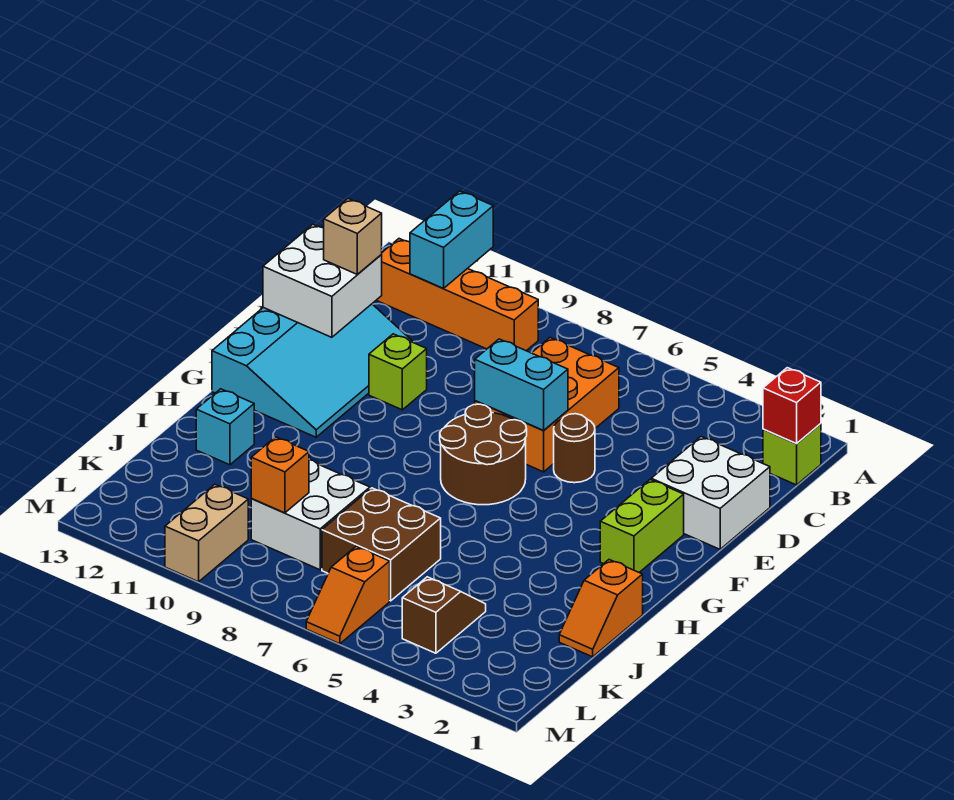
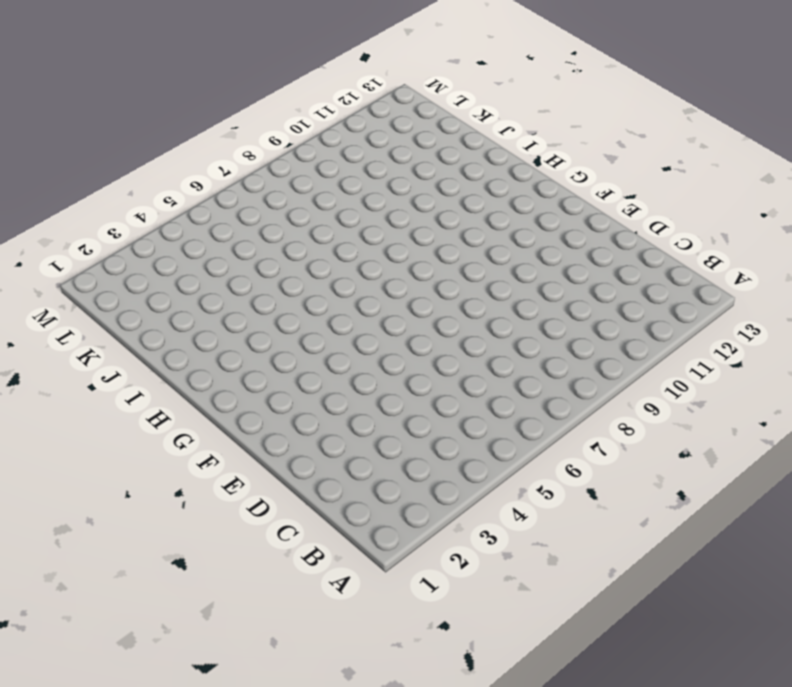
none -> lime brick B1 level 1
none -> orange brick B9:B12 level 1
none -> orange brick C6:E7 level 1

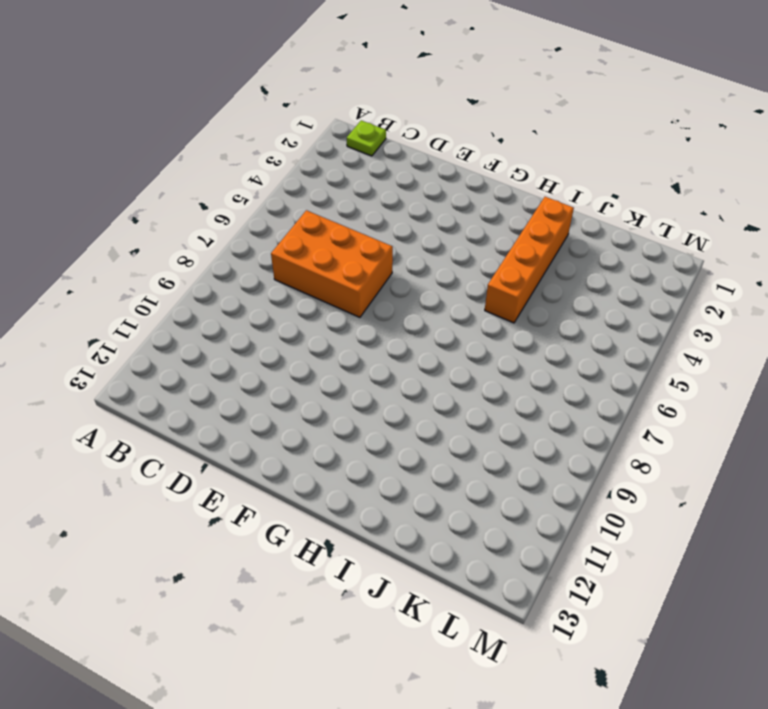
lime plate B1 level 1 -> lime brick B1 level 1
orange brick I2:I5 level 1 -> orange brick B9:B12 level 1
none -> white brick D1:E2 level 1
none -> cyan slope D11:G13 level 1 top 13
none -> brown round brick E5 level 1

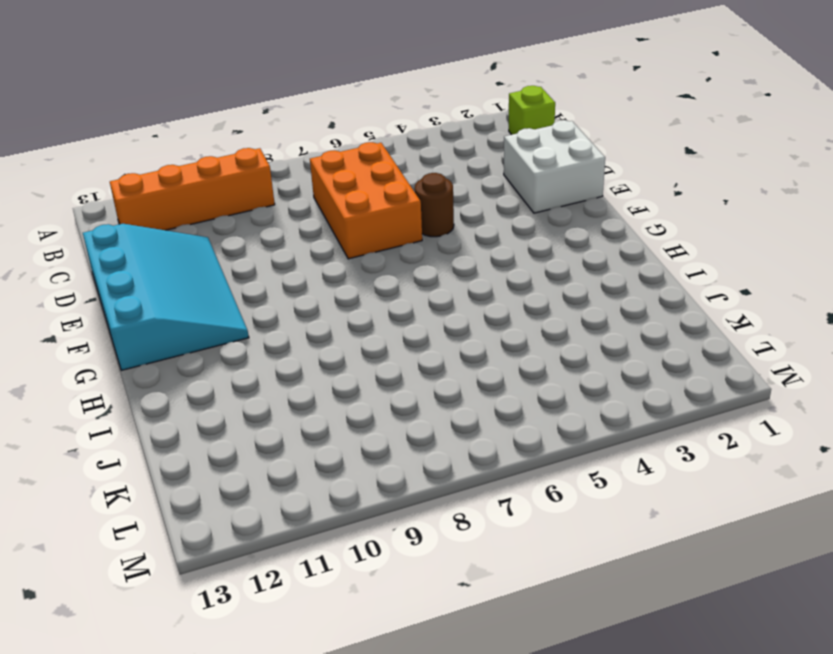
none -> lime brick E10 level 1
none -> lime brick F2:G2 level 1
none -> brown round brick F6:G7 level 1

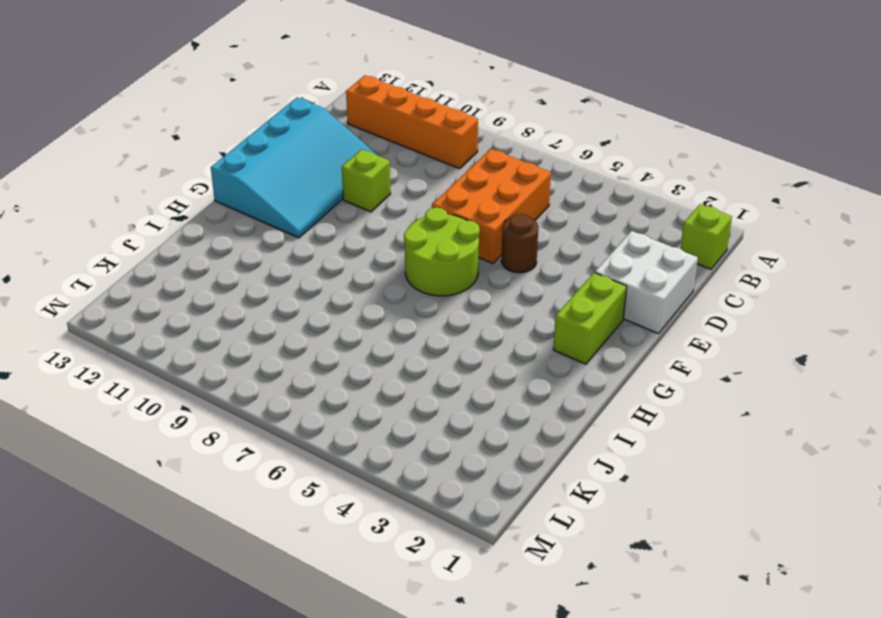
lime round brick F6:G7 level 1 -> brown round brick F6:G7 level 1
none -> orange slope I1:J1 level 1 top I
none -> cyan brick I12 level 1
none -> brown brick J6:K7 level 1

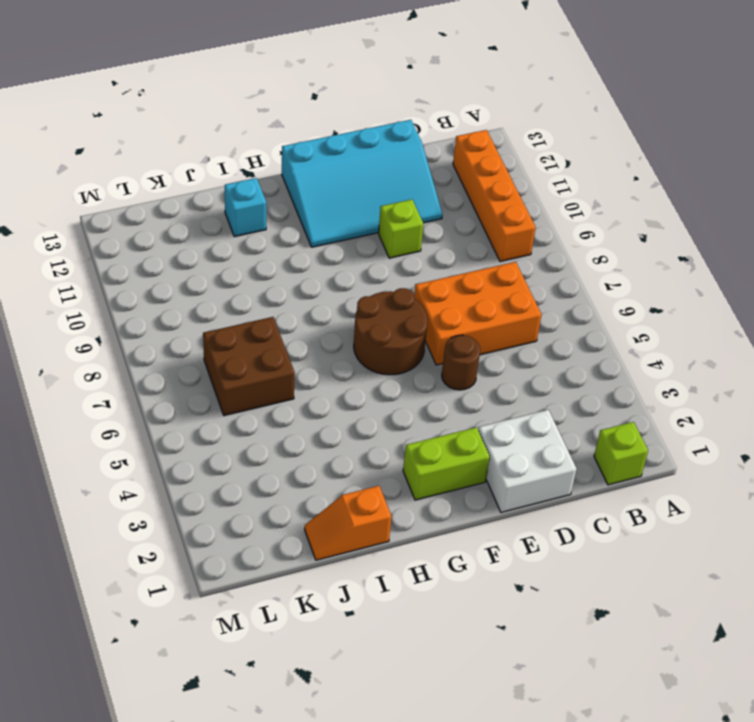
none -> white brick J8:K9 level 1
none -> brown slope K4:L4 level 1 top L
none -> orange slope L6:M6 level 1 top L

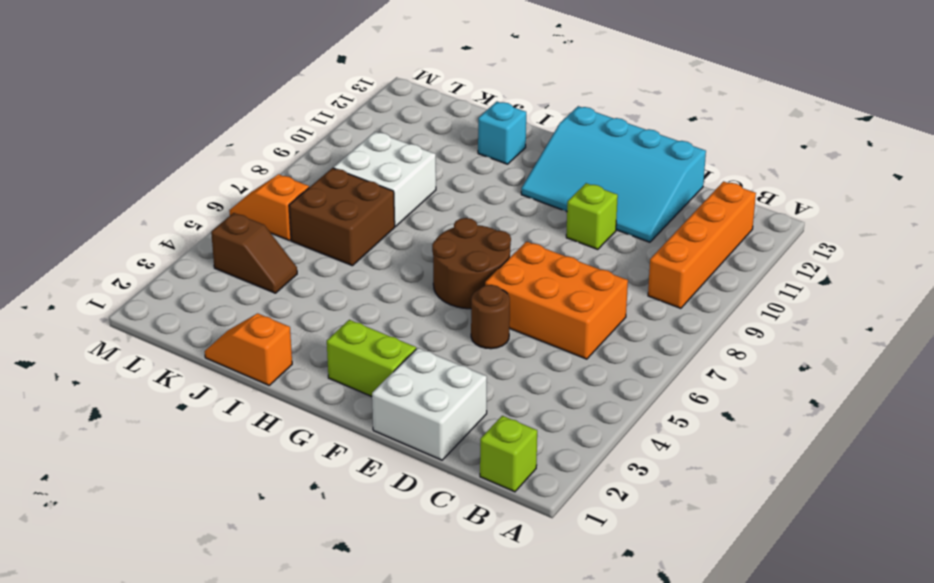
none -> tan brick L10:M10 level 1
none -> cyan brick A11:B11 level 2
none -> red brick B1 level 2

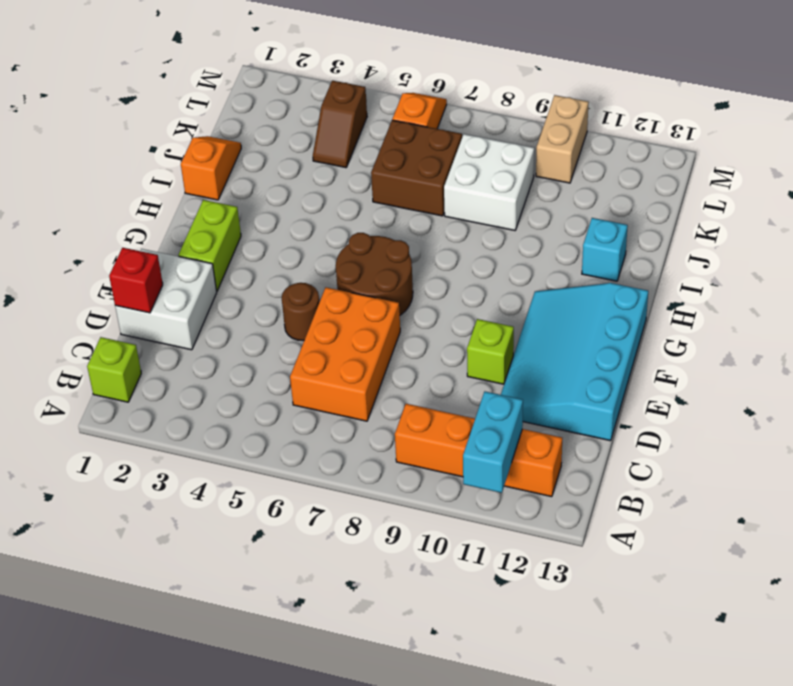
red brick D1 level 2 -> red brick B1 level 2
none -> white brick D12:E13 level 2
none -> cyan brick E6:E7 level 2
none -> orange brick K9 level 2

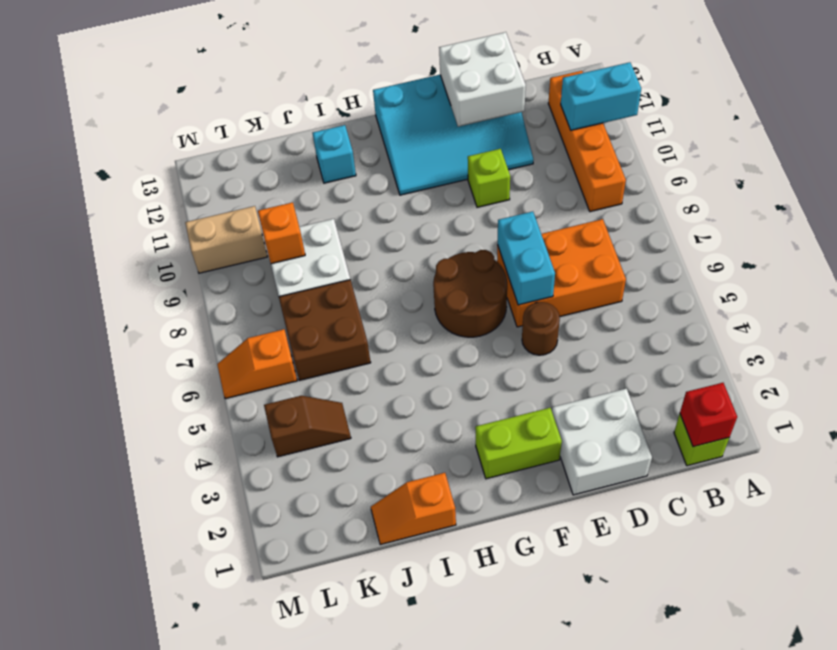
none -> tan brick D12 level 3

